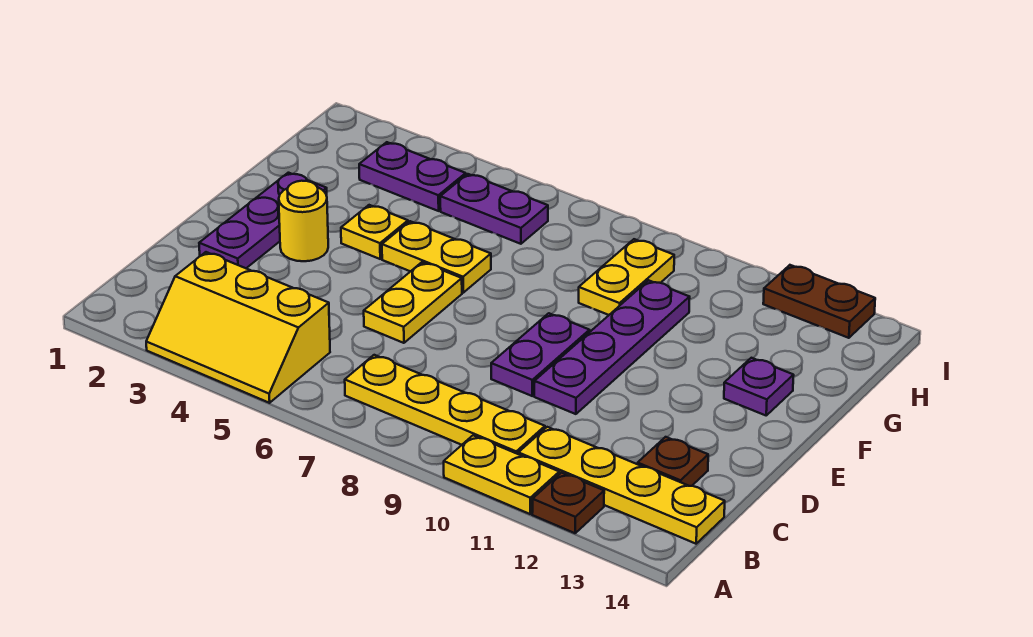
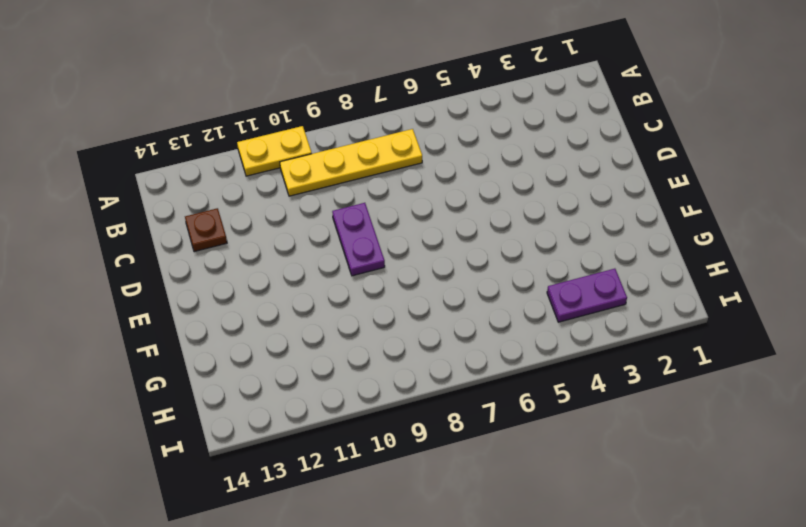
none -> yellow slope A3:B5 level 1 top B
none -> brown plate A12 level 1
none -> yellow plate B11:B14 level 1

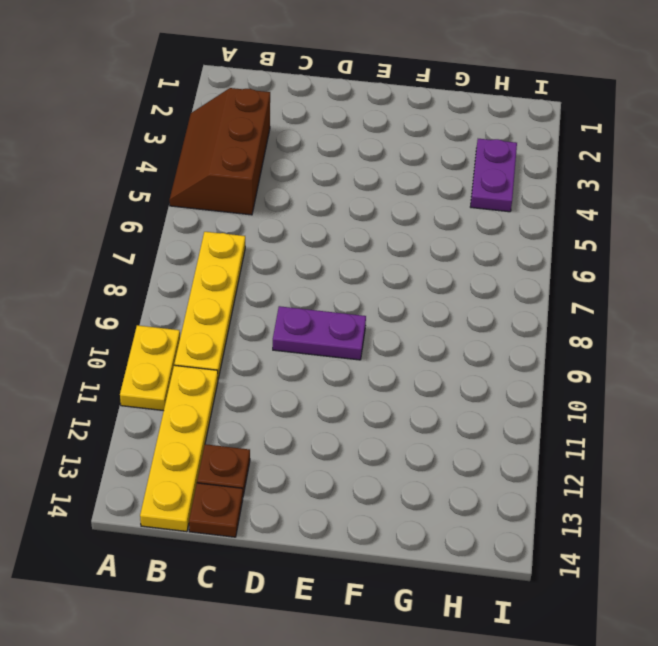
brown slope A3:B5 level 1 top B -> yellow slope A3:B5 level 1 top B
brown plate C14 level 1 -> brown plate A12 level 1
none -> purple plate D2:F2 level 1
none -> yellow plate D6:E6 level 1
none -> purple plate D10:G10 level 1

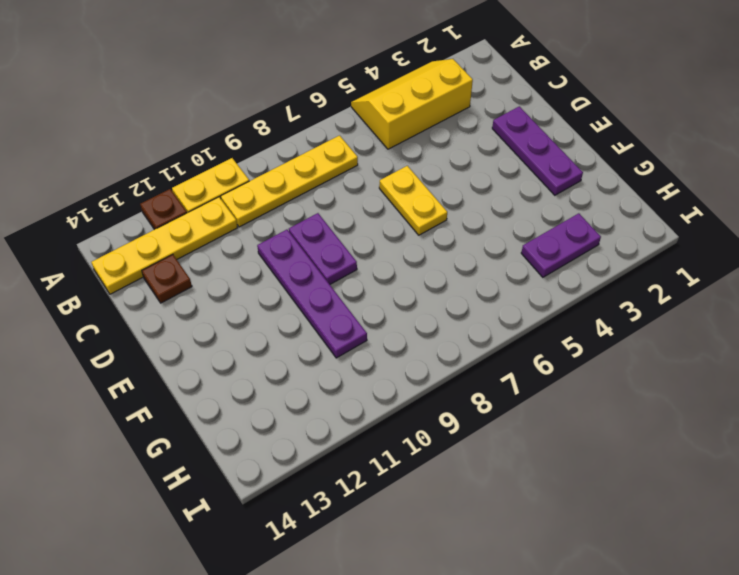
none -> yellow round brick E3 level 1
none -> yellow plate F4 level 1
none -> yellow plate F5:F6 level 1

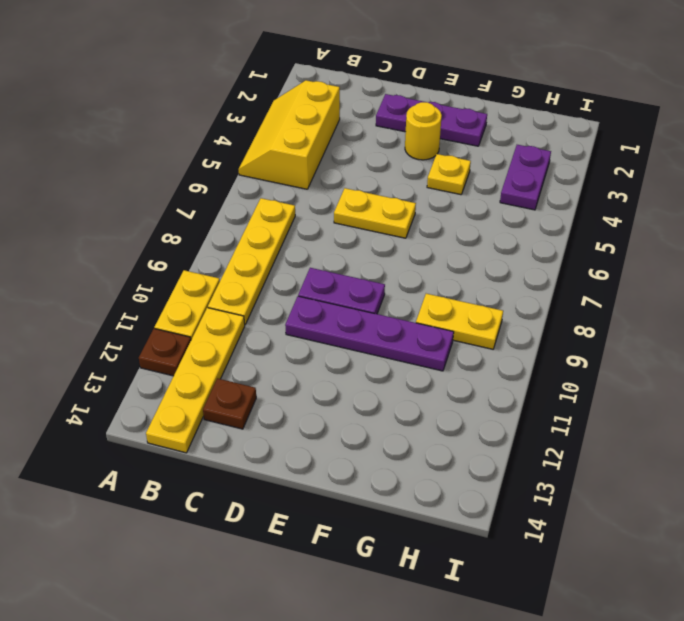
none -> yellow plate F5:F6 level 1
none -> purple plate F13 level 1
none -> purple plate H5:H6 level 1

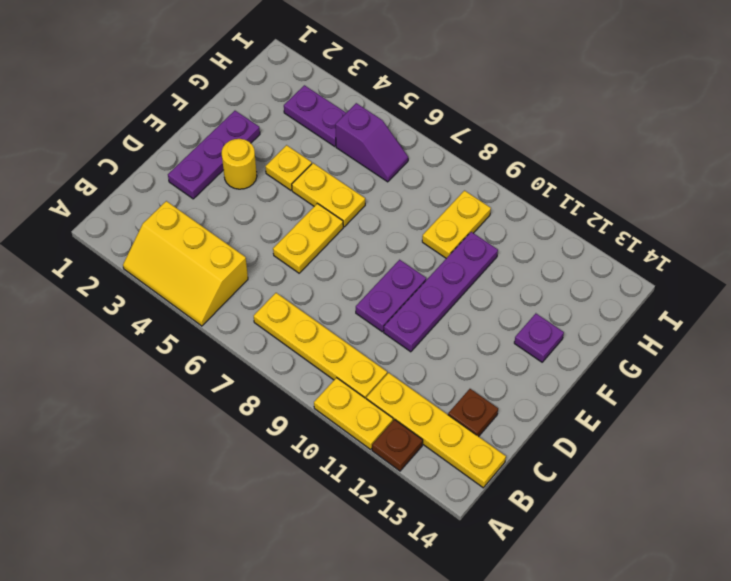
purple slope H5:H6 level 1 top 5 -> purple plate H5:H6 level 1
none -> brown plate I12:I13 level 1

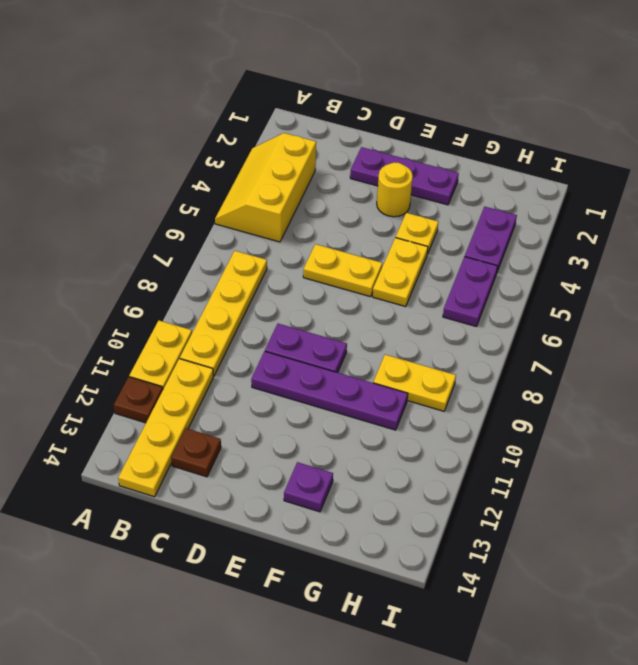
none -> brown plate I12:I13 level 1

